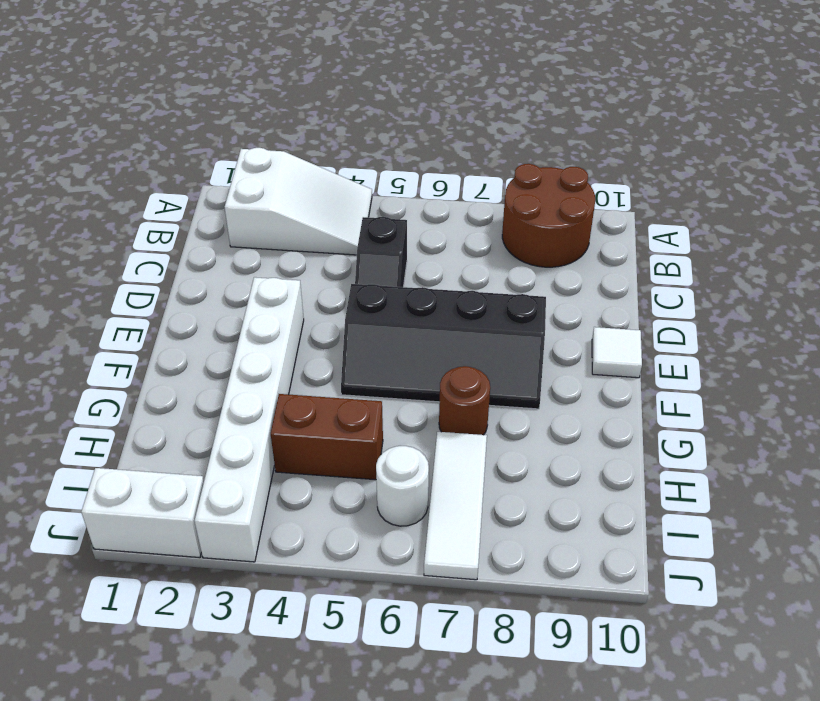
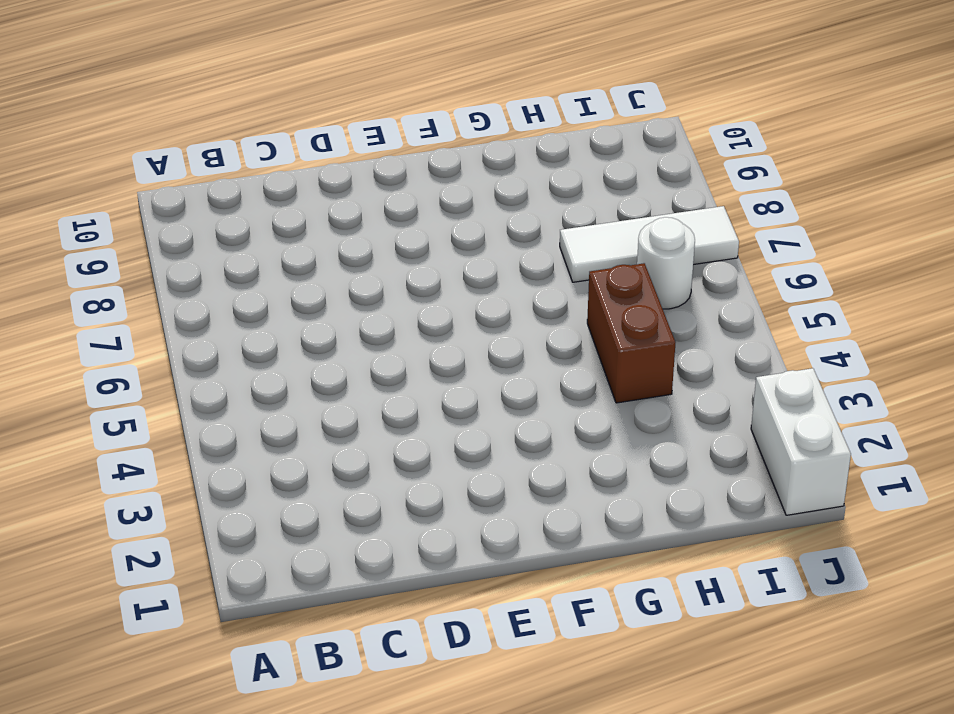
none -> white slope A2:B4 level 1 top 2
none -> brown round brick A8:B9 level 1

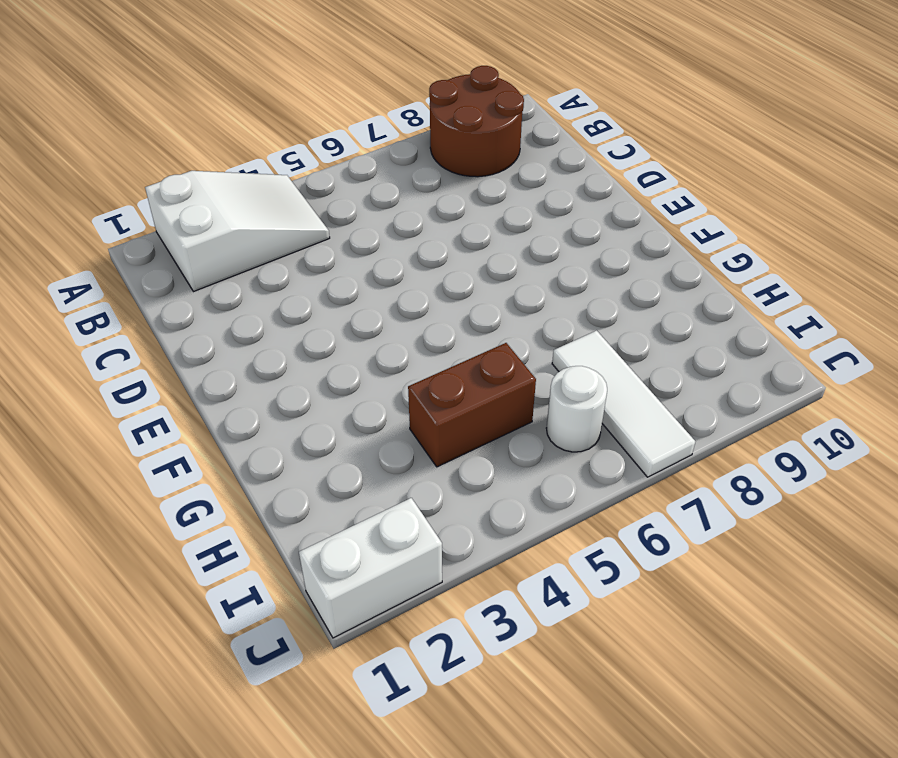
none -> black slope C5:D5 level 1 top C
none -> white brick E3:J3 level 1

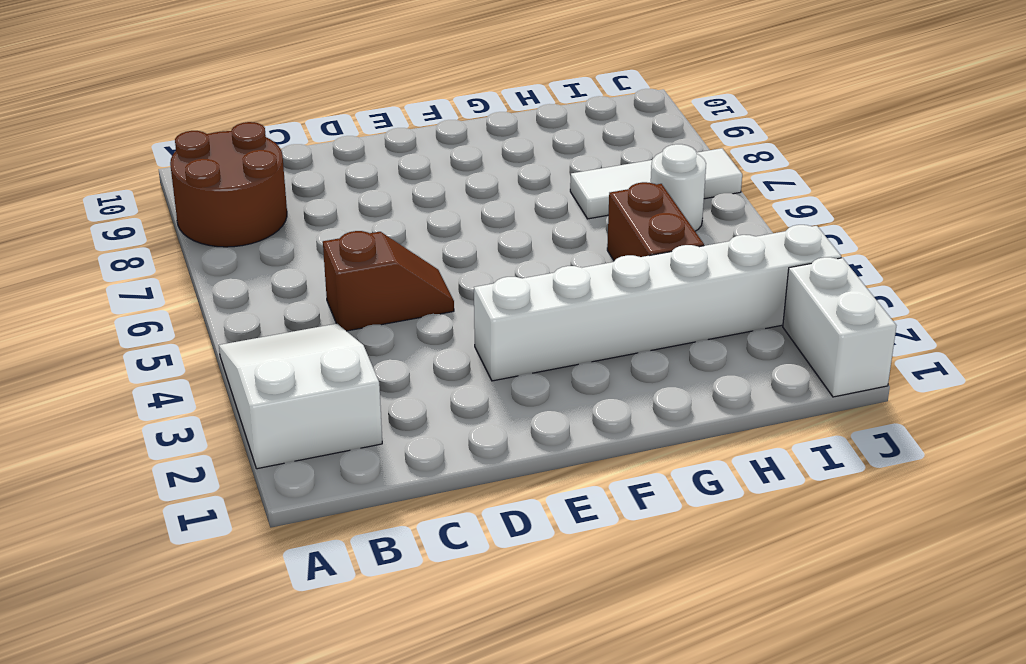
brown slope C5:D5 level 1 top C -> black slope C5:D5 level 1 top C
none -> black slope E5:F8 level 1 top E
none -> white tile E10 level 1

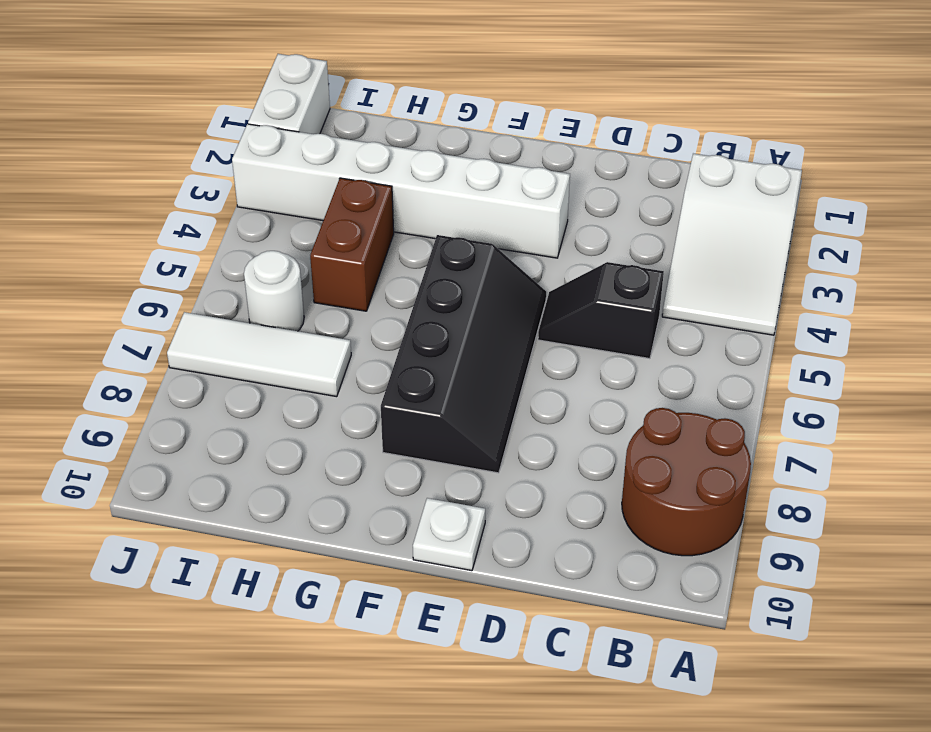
black slope E5:F8 level 1 top F -> black slope E5:F8 level 1 top E
white plate E10 level 1 -> white tile E10 level 1
none -> brown round brick G7 level 1

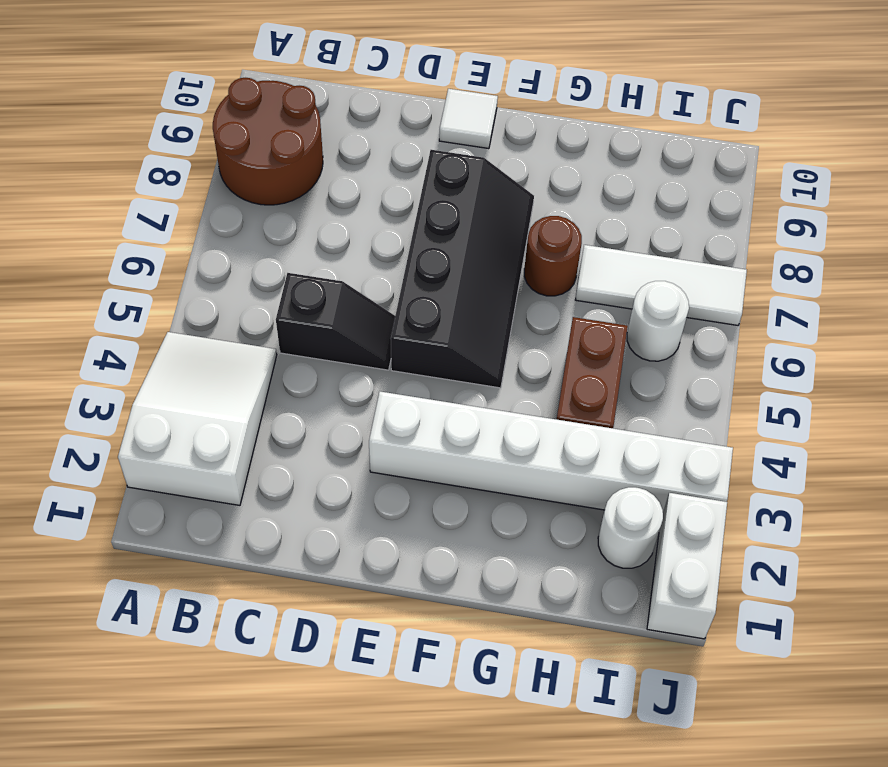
white round brick I2 level 1 -> none

